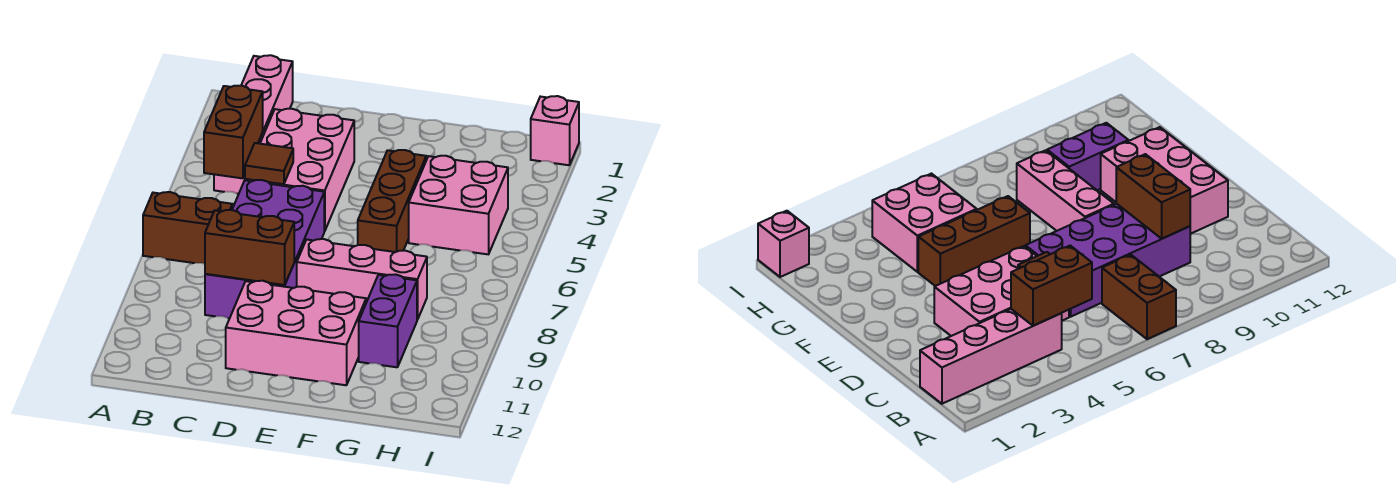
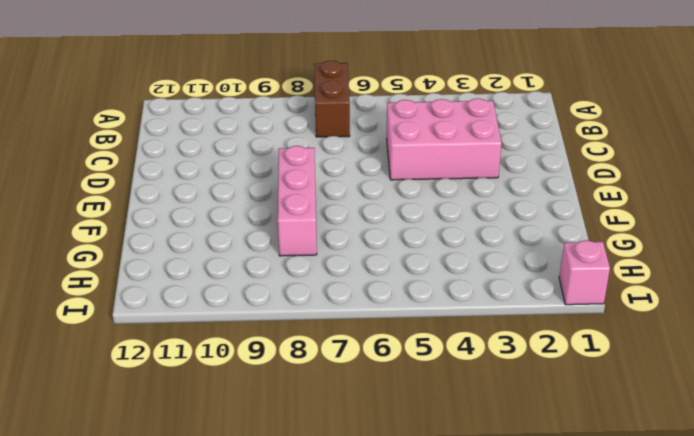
none -> pink brick B1:B4 level 1
none -> purple brick C6:D9 level 1
none -> pink brick D10:F11 level 1

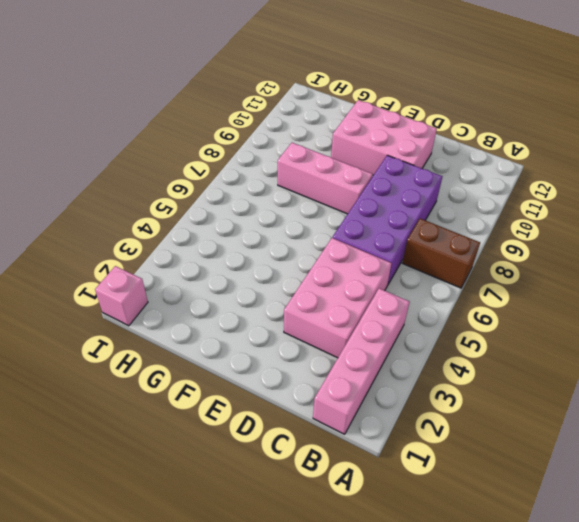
none -> brown brick F4:F6 level 1
none -> pink brick G4:H5 level 1
none -> purple brick G9:G10 level 1

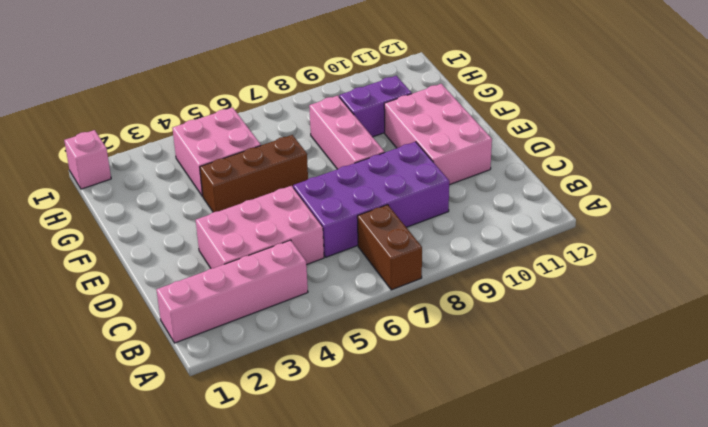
none -> brown brick B4:B5 level 2
none -> brown tile C5 level 2
none -> brown brick C9:D9 level 2

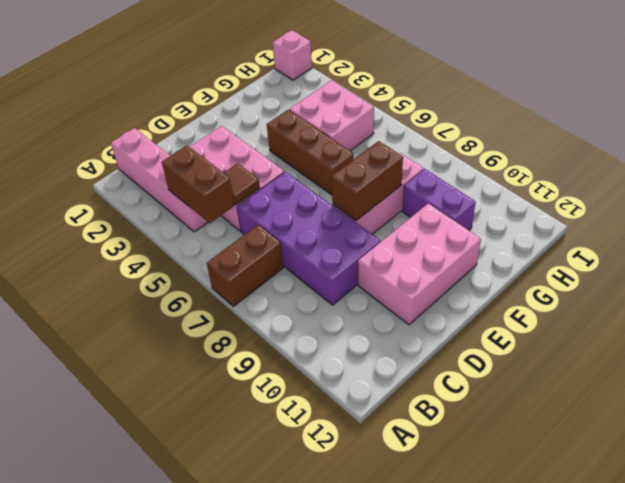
brown brick E8:F8 level 2 -> brown brick C9:D9 level 2

